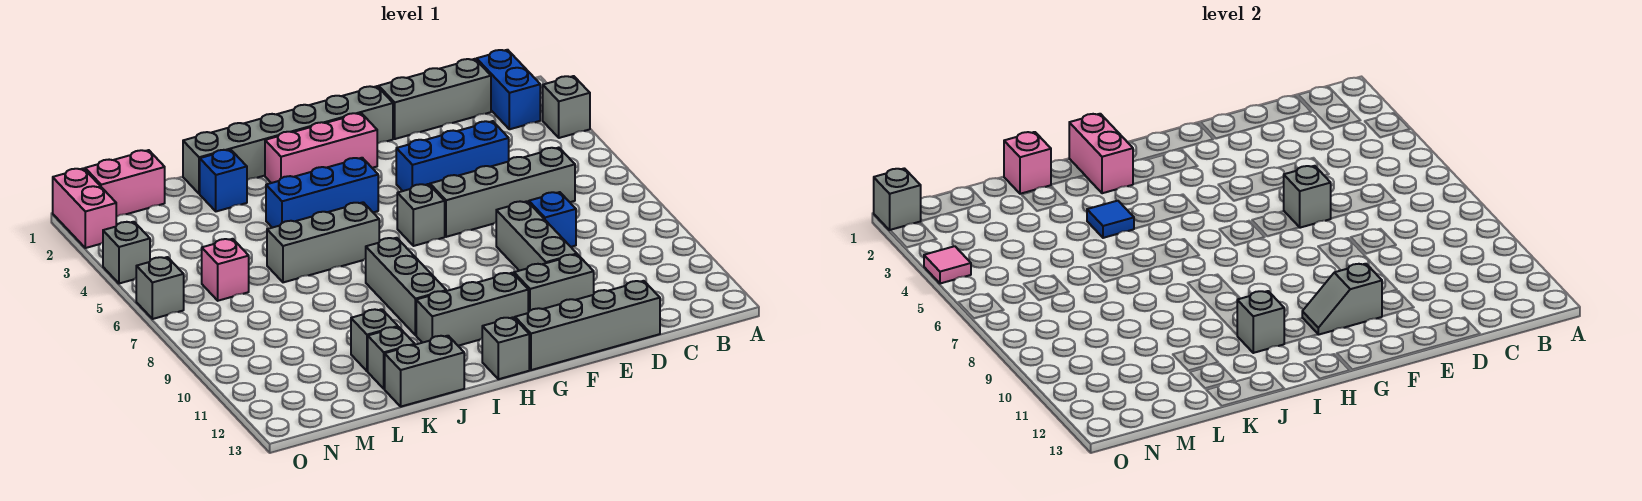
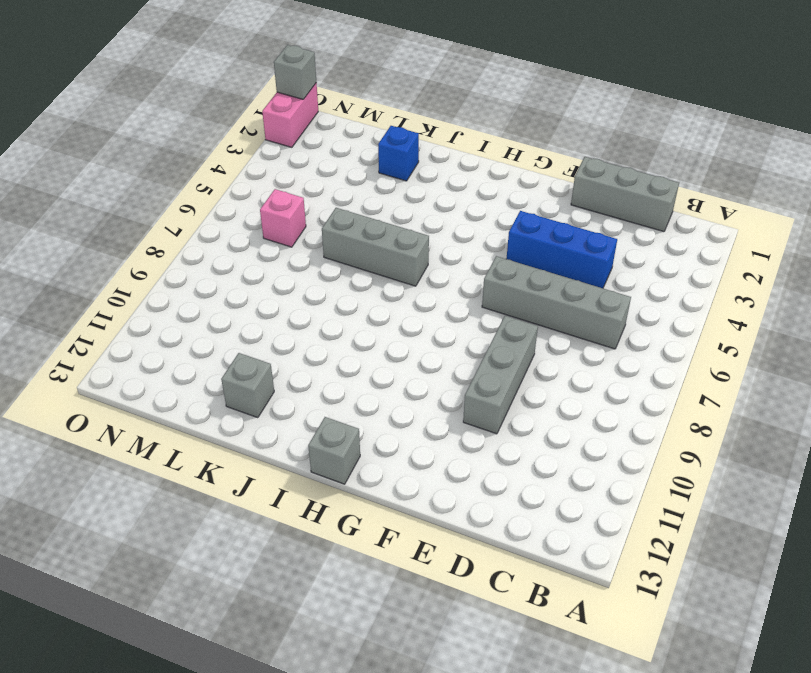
none -> grey brick A3 level 1
none -> blue brick B1:B2 level 1
none -> blue brick D8 level 1
none -> grey brick D13:G13 level 1

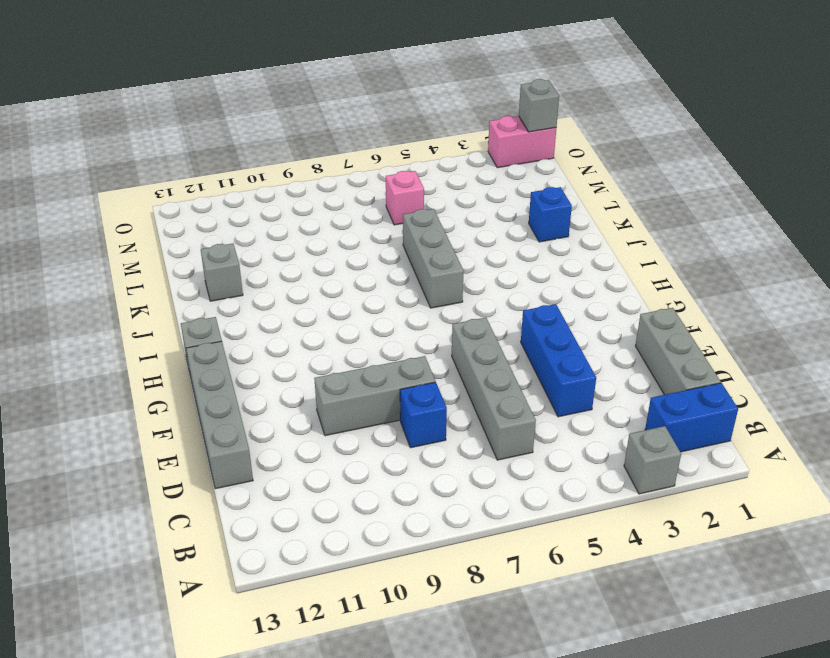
none -> grey brick E11:F11 level 1
none -> grey brick F1:K1 level 1
none -> pink brick G2:I2 level 1
none -> grey brick G6 level 1

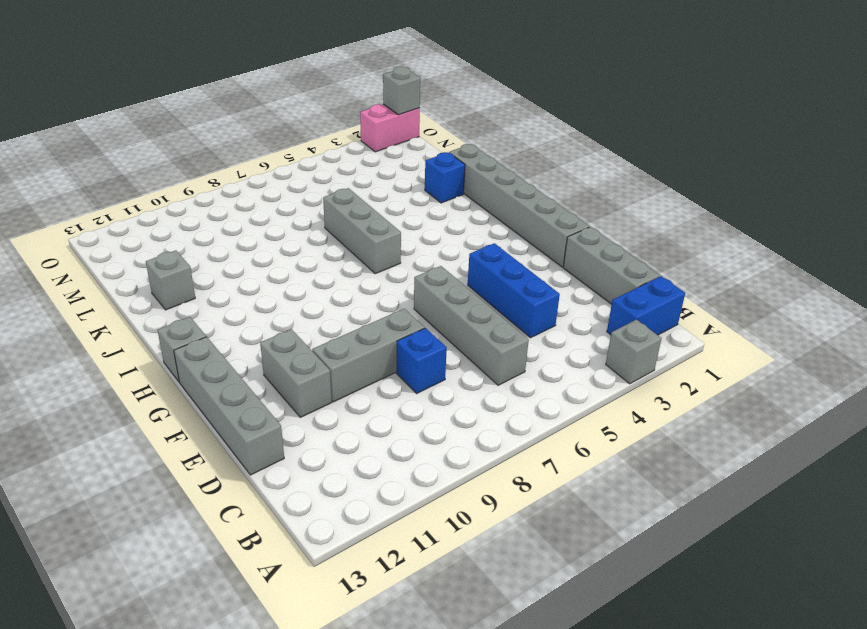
none -> pink brick G2:I2 level 1
none -> grey brick G6 level 1
none -> grey brick G11:I11 level 1
none -> blue brick H4:J4 level 1

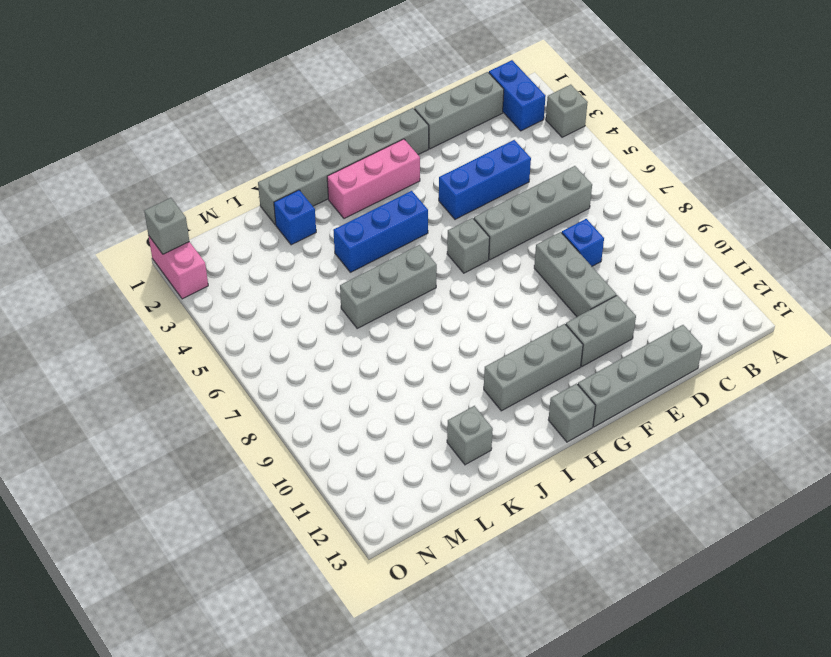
none -> grey brick I8:I10 level 1
none -> grey brick J13:K13 level 1
none -> grey brick K11 level 1
none -> pink brick M1:N1 level 1

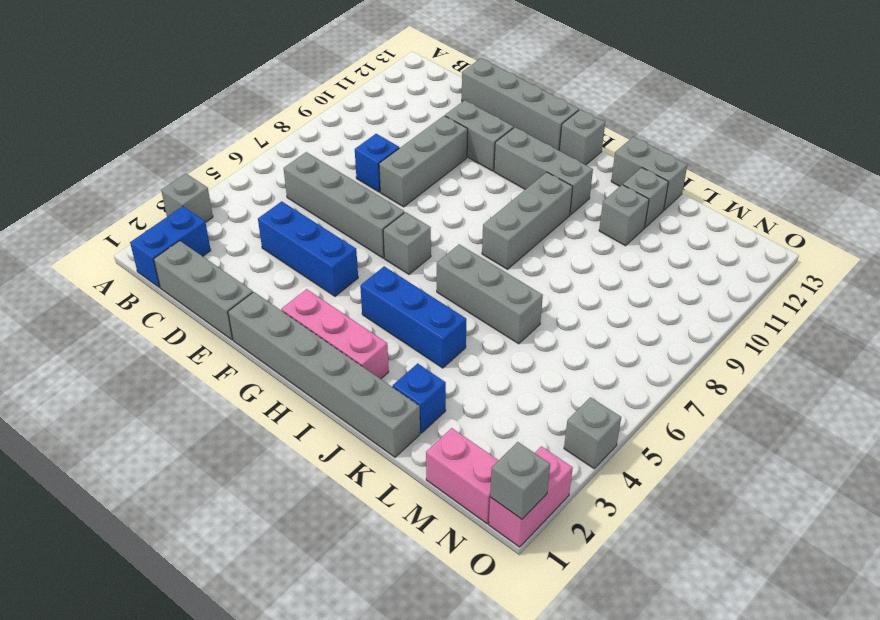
none -> pink brick M6 level 1
none -> grey brick O6 level 1
none -> grey brick E6 level 2
none -> grey slope F11:G11 level 2 top F

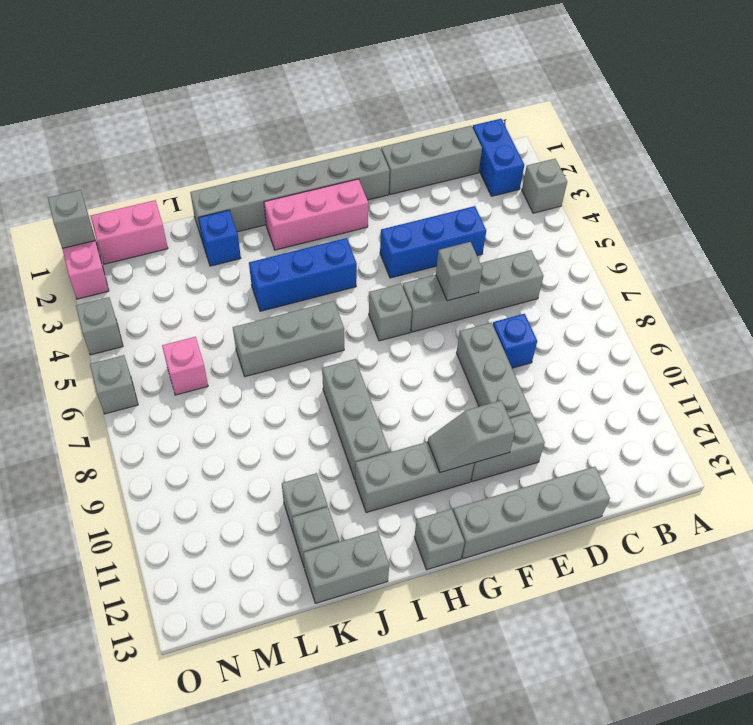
none -> pink brick I1:I2 level 2
none -> grey brick I11 level 2
none -> blue tile J4 level 2
none -> pink brick K1 level 2

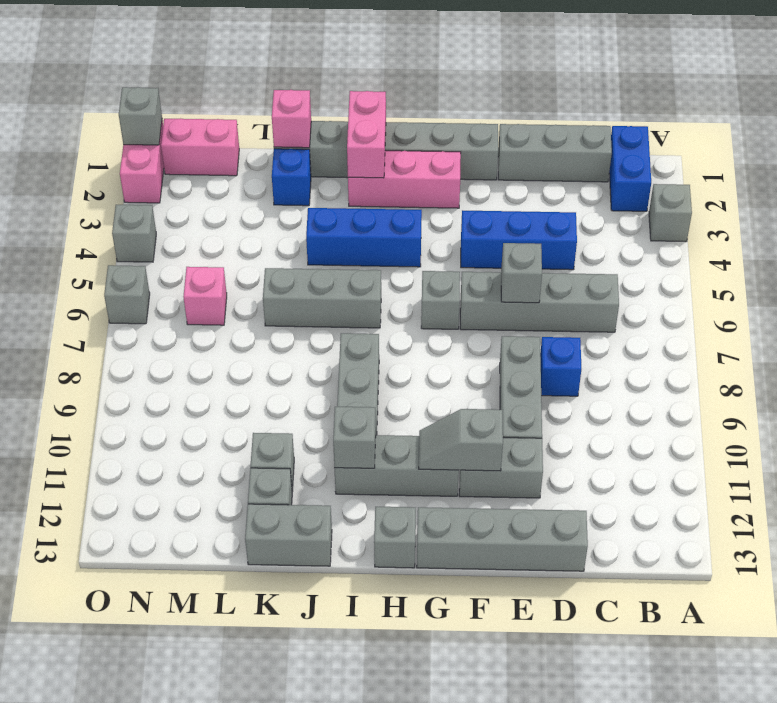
none -> blue tile J4 level 2
none -> pink tile O4 level 2

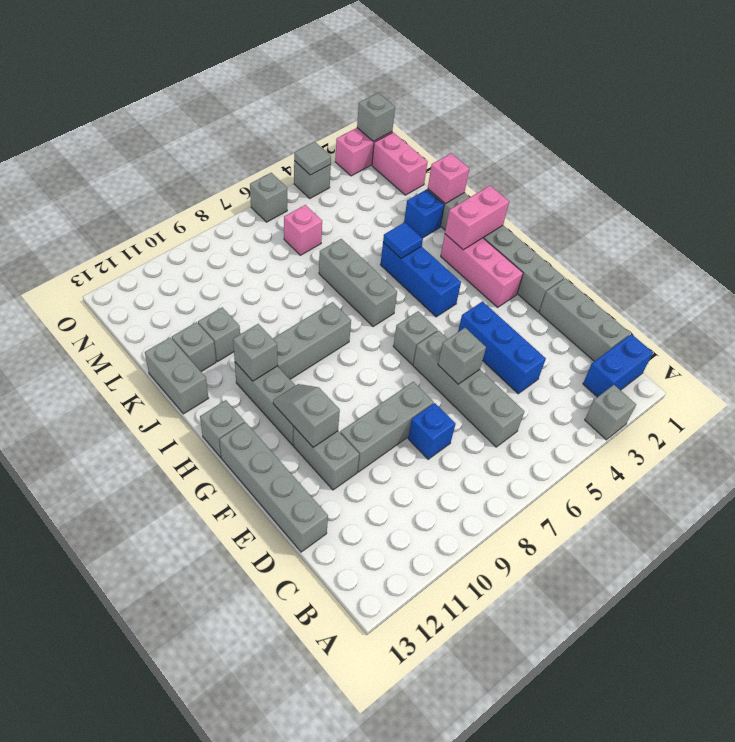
grey tile O4 level 2 -> pink tile O4 level 2

